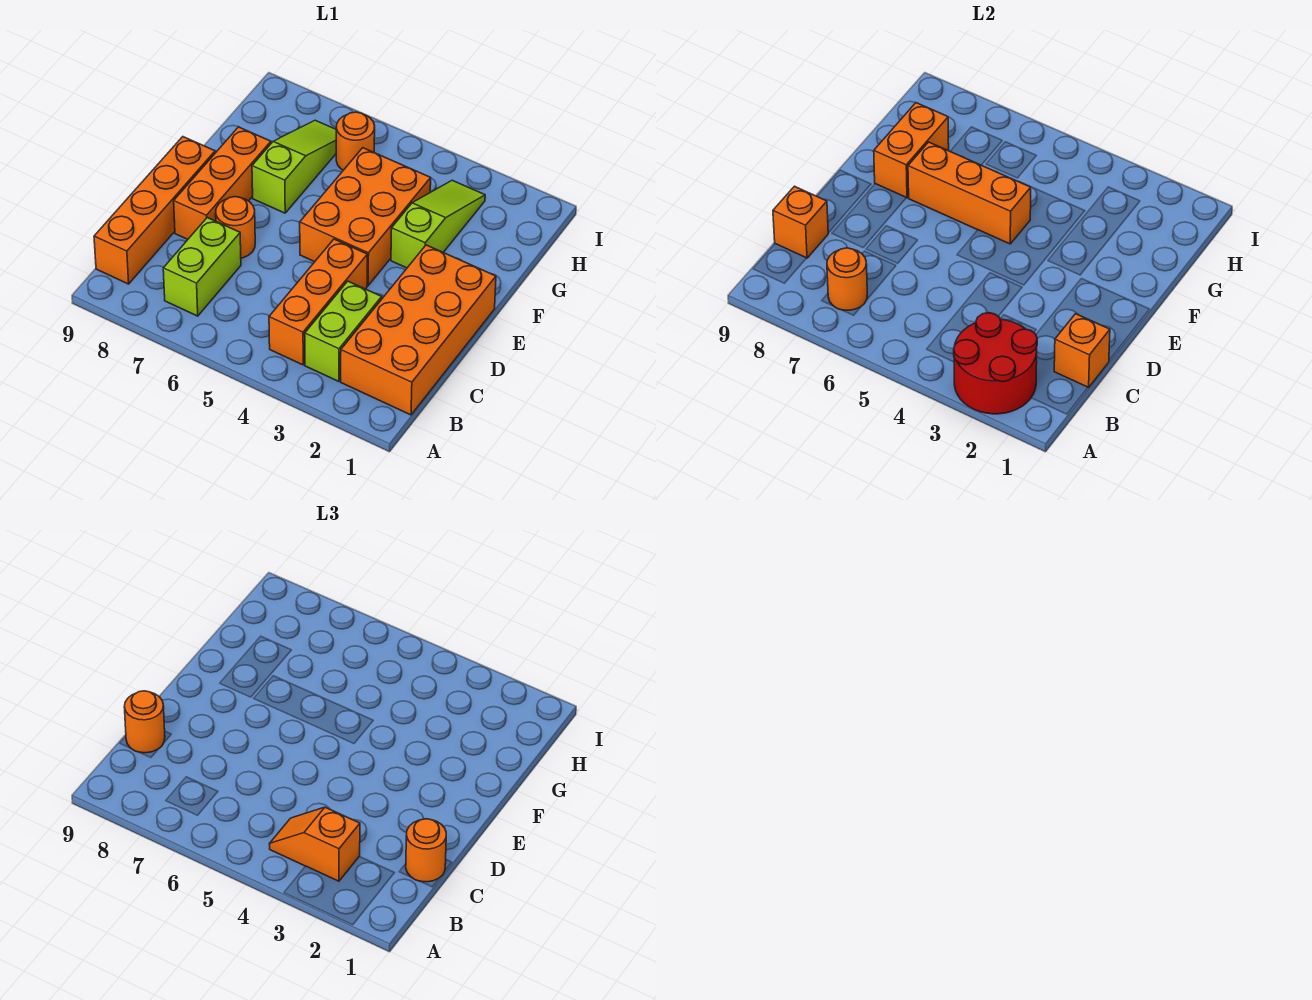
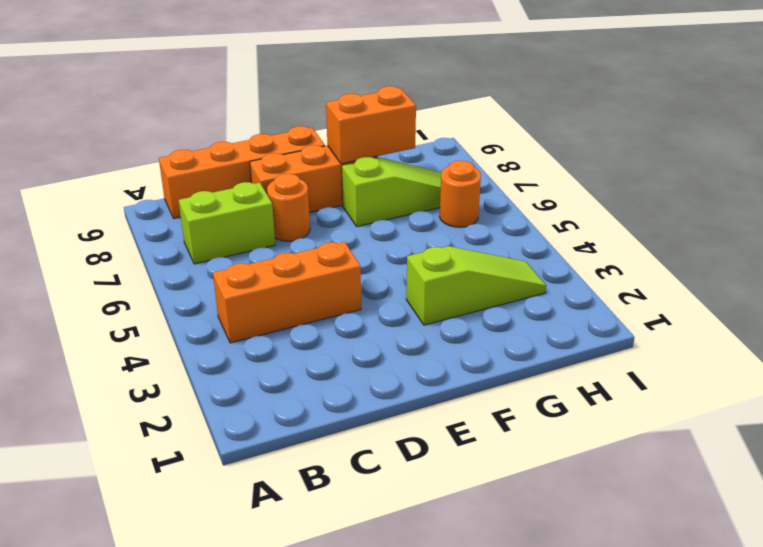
none -> orange brick B1:E2 level 1
none -> lime brick B3:C3 level 1
none -> orange brick E4:G5 level 1

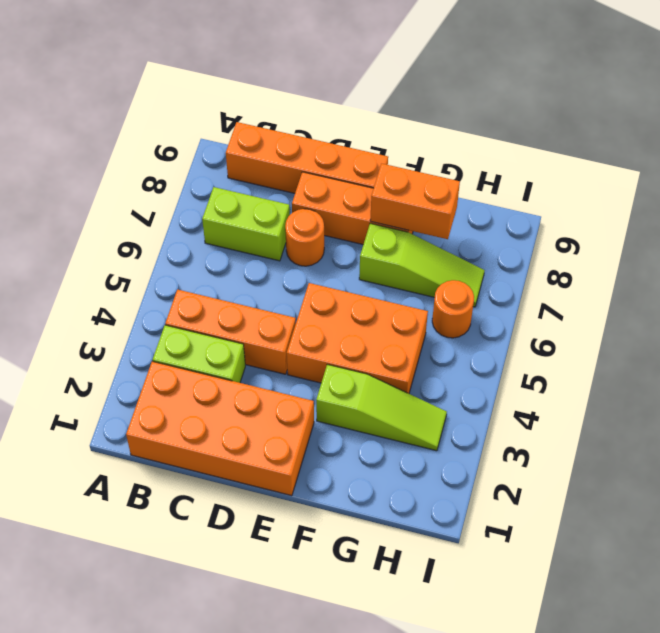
none -> red round brick A2:B3 level 2
none -> orange round brick B7 level 2
none -> orange brick C1 level 2

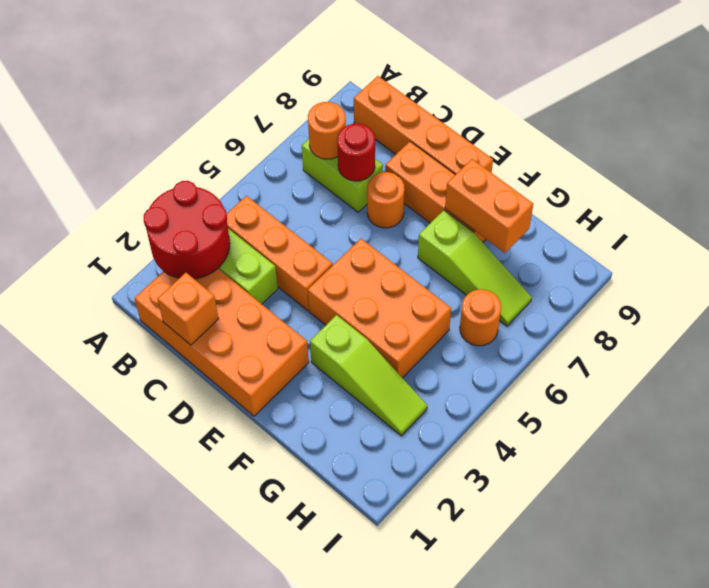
red round brick C7 level 2 -> none
none -> orange brick C9 level 2
none -> orange brick F5:F7 level 2
none -> orange slope B3:B4 level 3 top 3

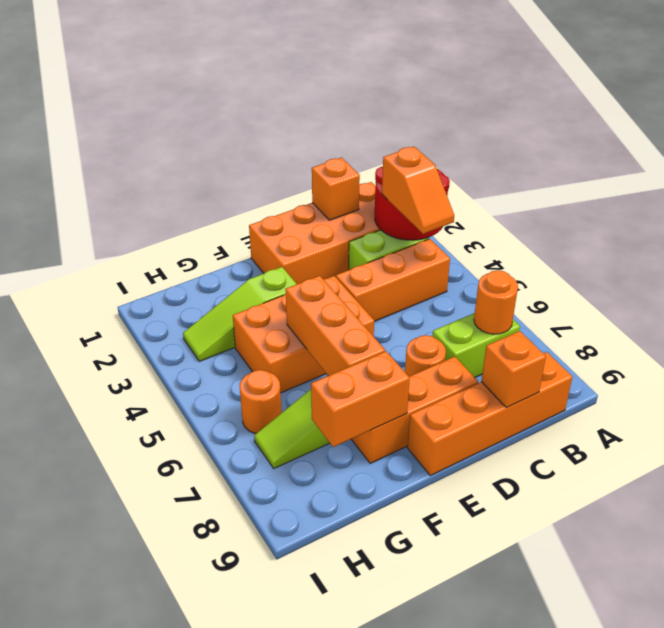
none -> orange round brick C1 level 3
none -> orange round brick C9 level 3

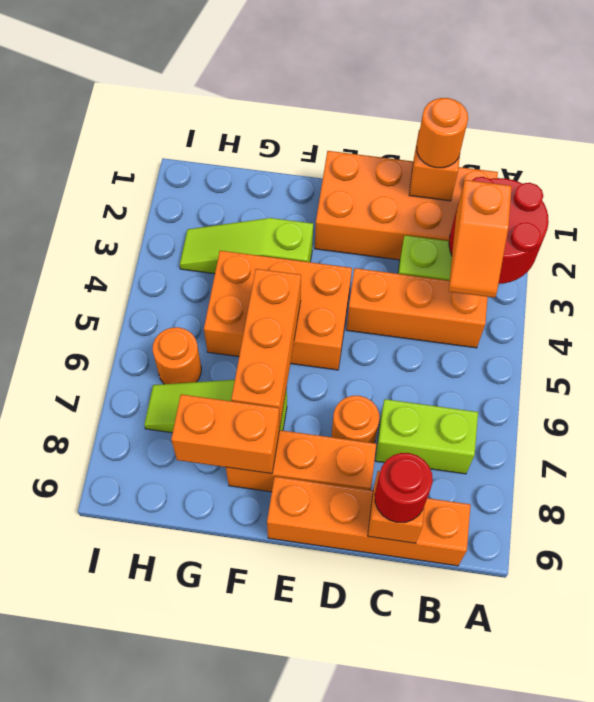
red round brick C9 level 3 -> orange round brick C9 level 3
none -> orange round brick B7 level 2

